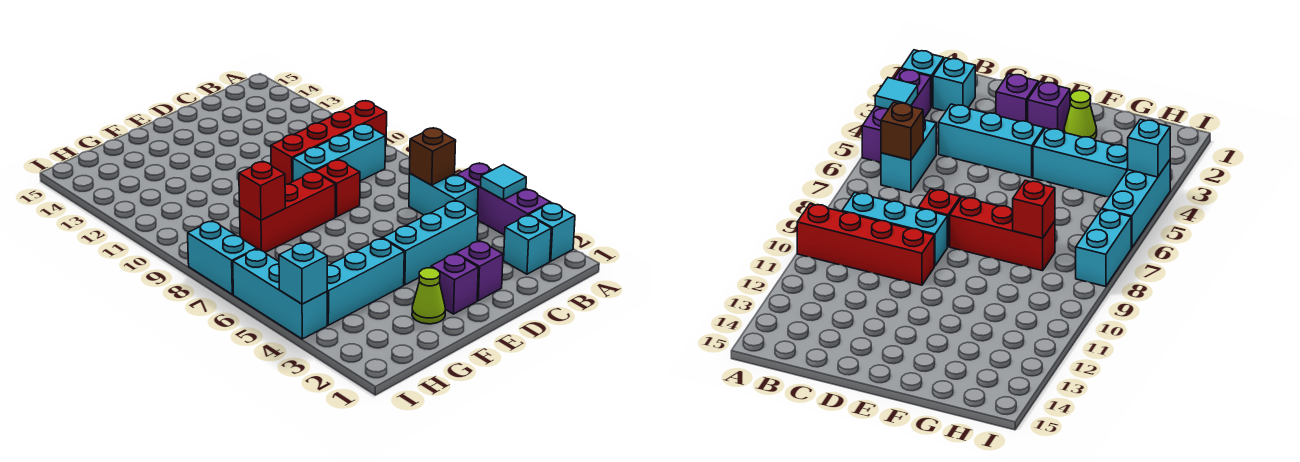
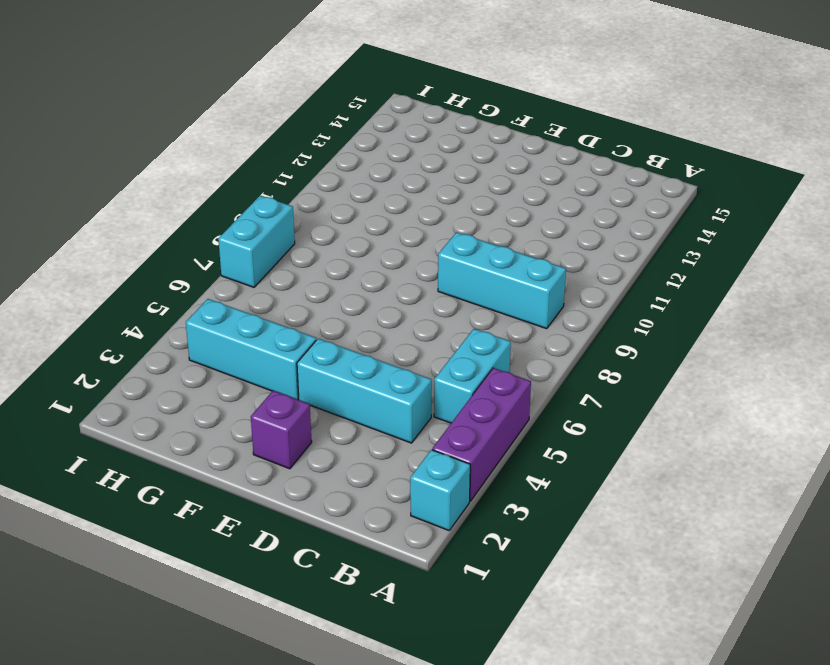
none -> red brick A10:D10 level 1
none -> cyan brick B2 level 1
none -> purple brick D2 level 1

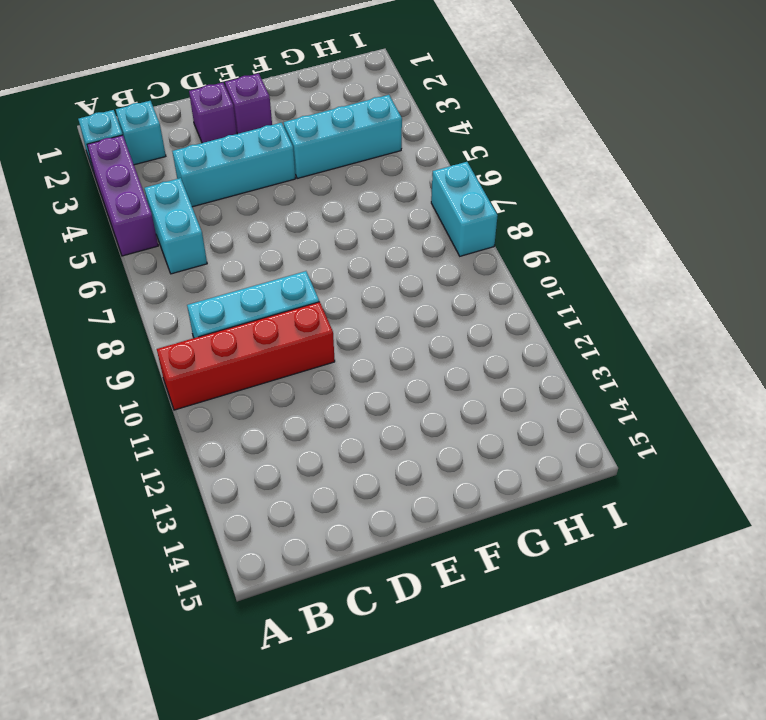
none -> red brick D8 level 1
none -> red brick E8:G8 level 1
none -> lime cone F2 level 1

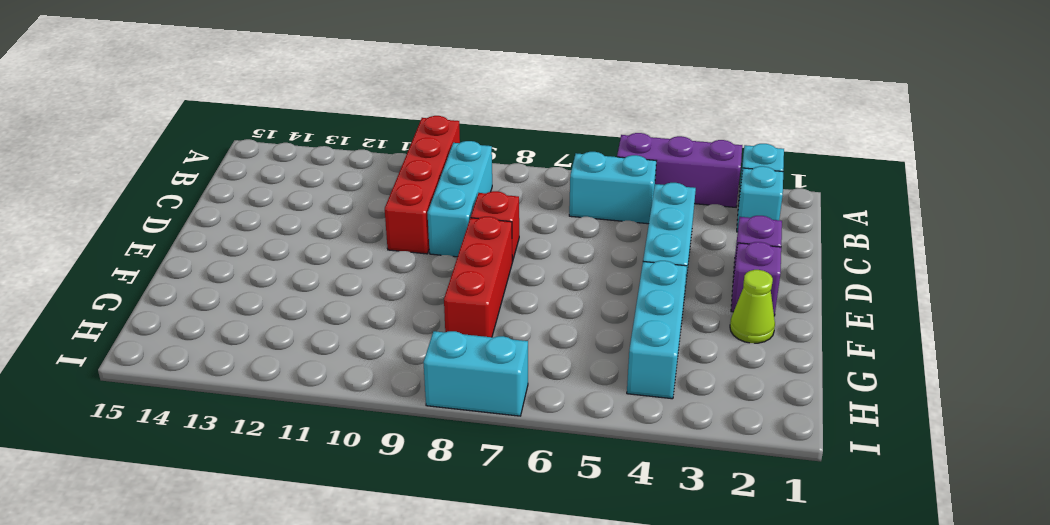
none -> cyan brick I4:I6 level 1
none -> cyan tile A4 level 2
none -> brown brick B6 level 2

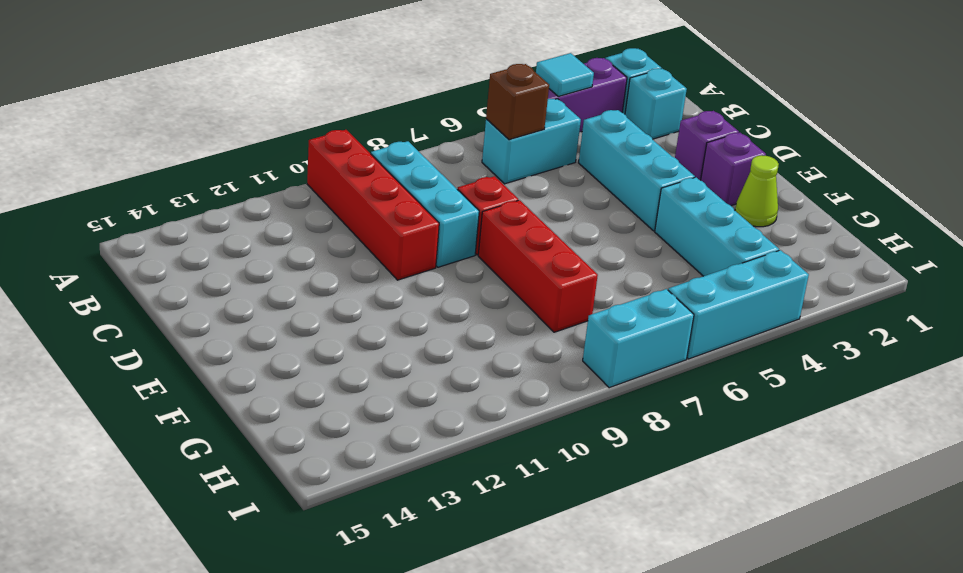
none -> red brick G8 level 2
none -> cyan brick I4 level 2

